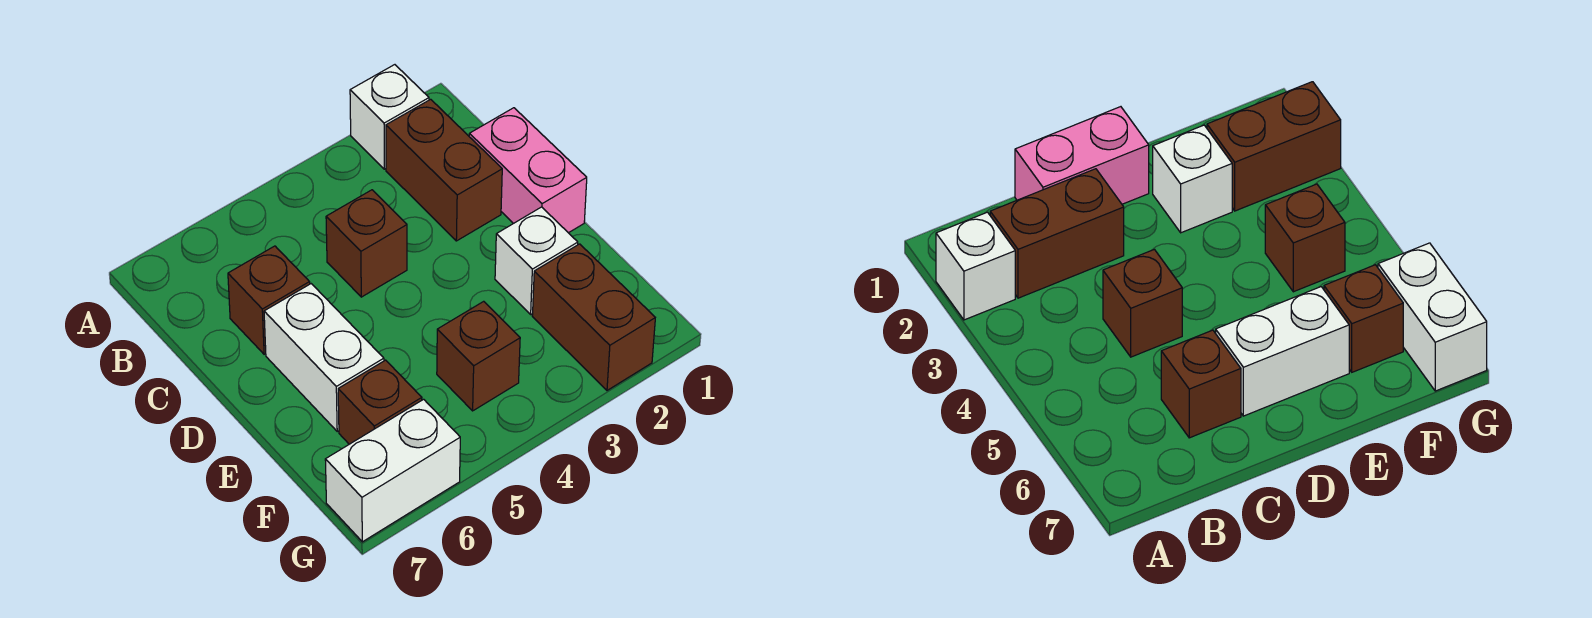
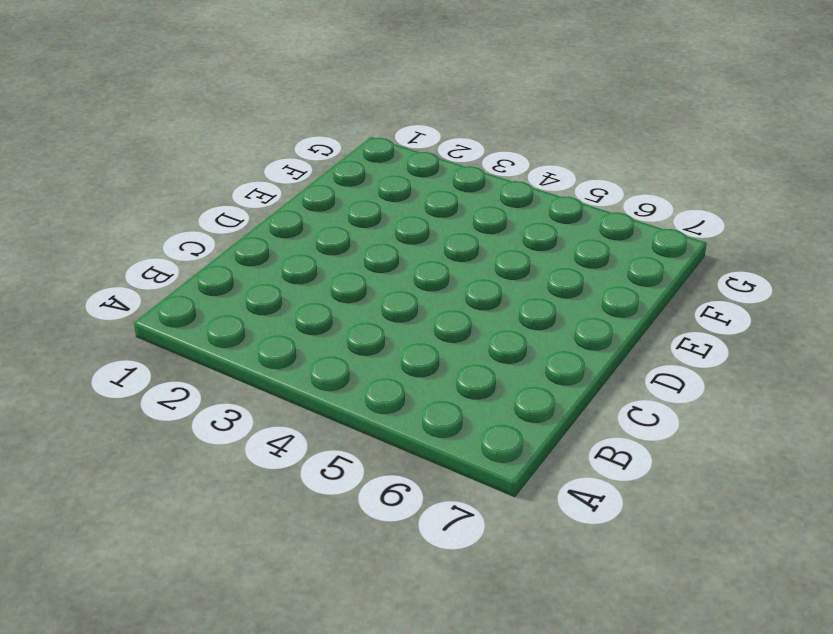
none -> white brick A2 level 1
none -> brown brick B2:C2 level 1

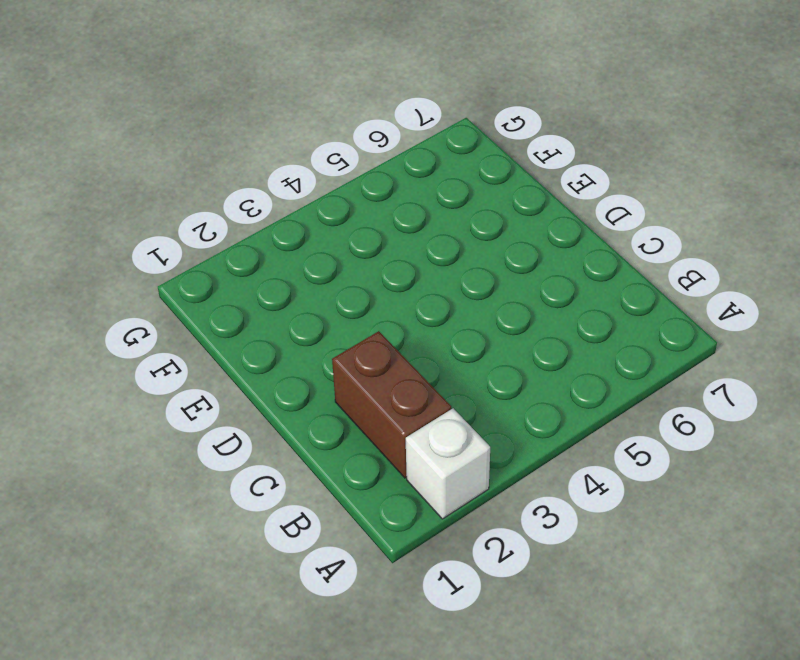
none -> pink brick C1:D1 level 1
none -> brown brick C4 level 1

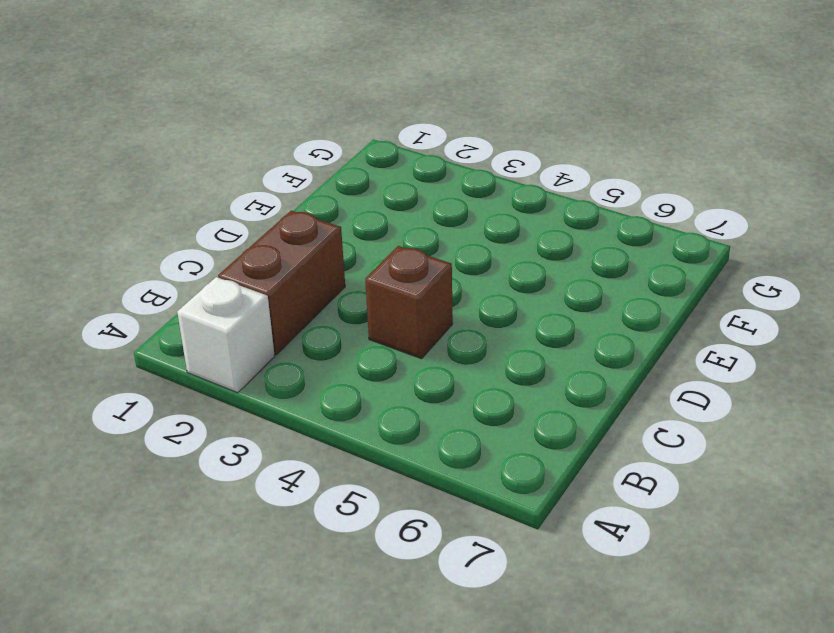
none -> pink brick C1:D1 level 1
none -> brown brick C6 level 1

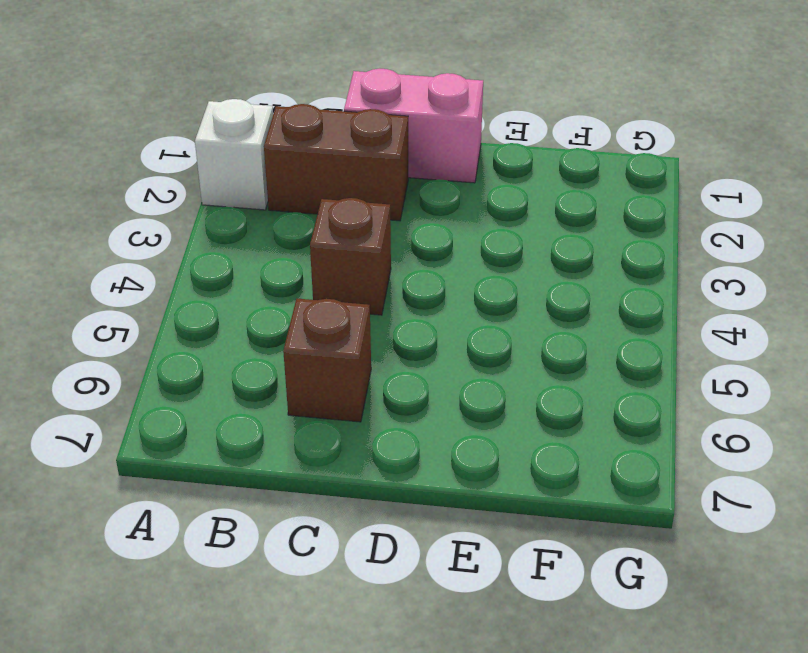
none -> white brick D6:E6 level 1
none -> white brick E2 level 1

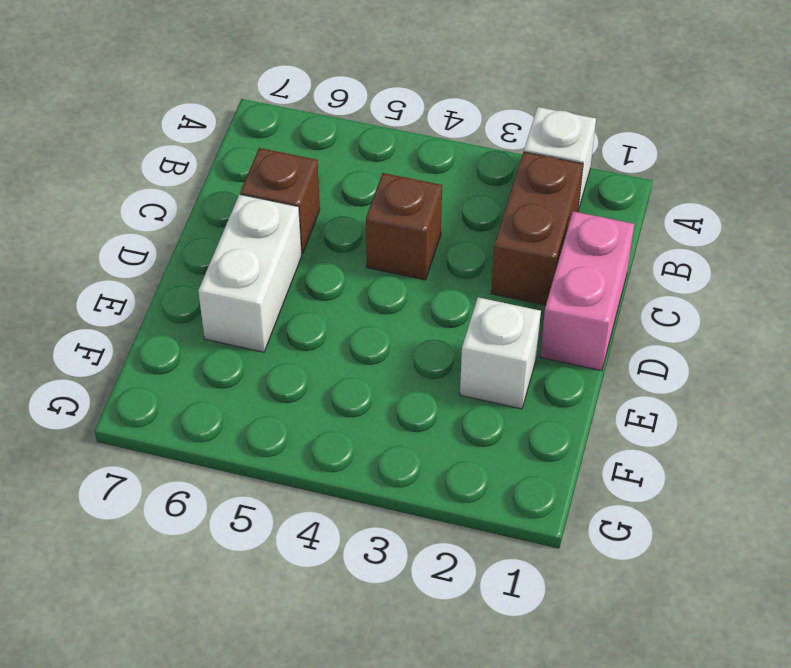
none -> brown brick F2:G2 level 1
none -> brown brick F4 level 1

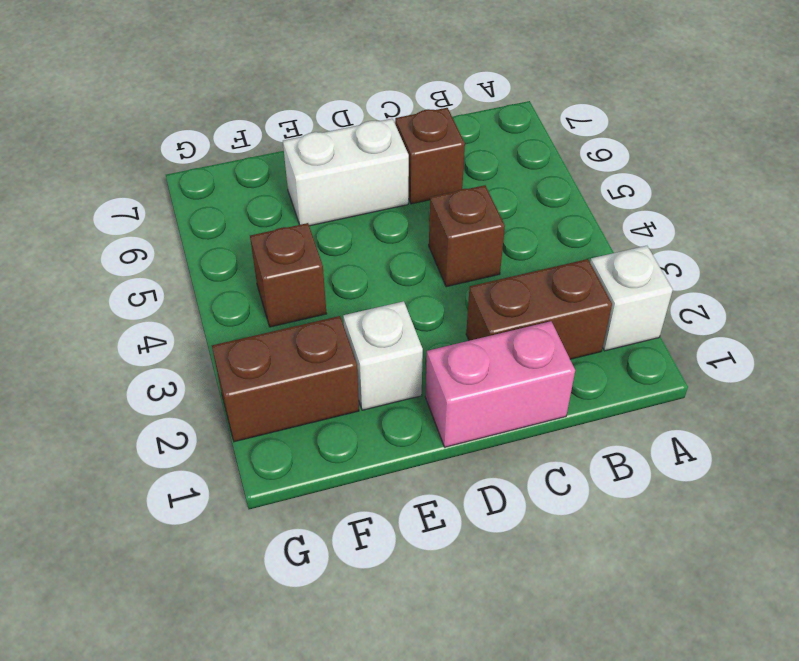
none -> brown brick F6 level 1
none -> white brick G6:G7 level 1

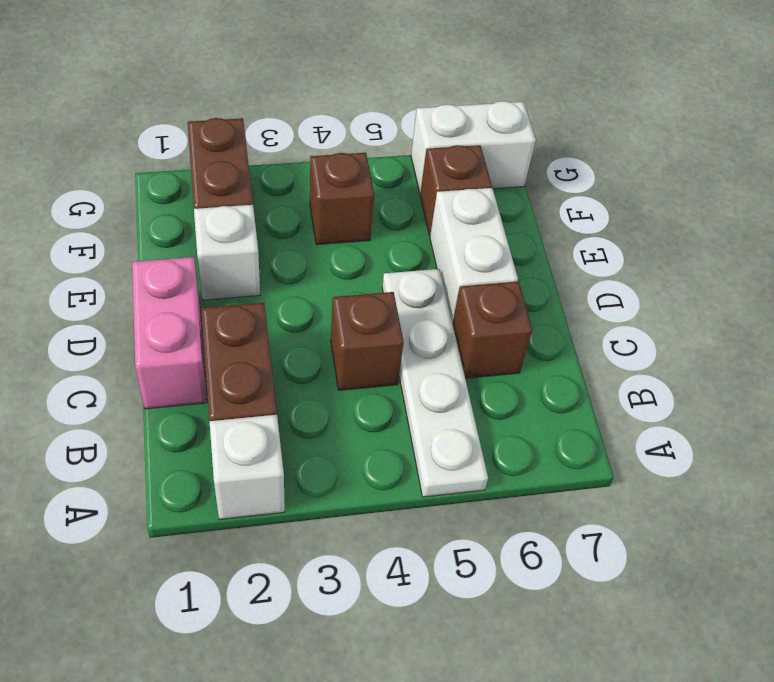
white plate A5:D5 level 1 -> none

